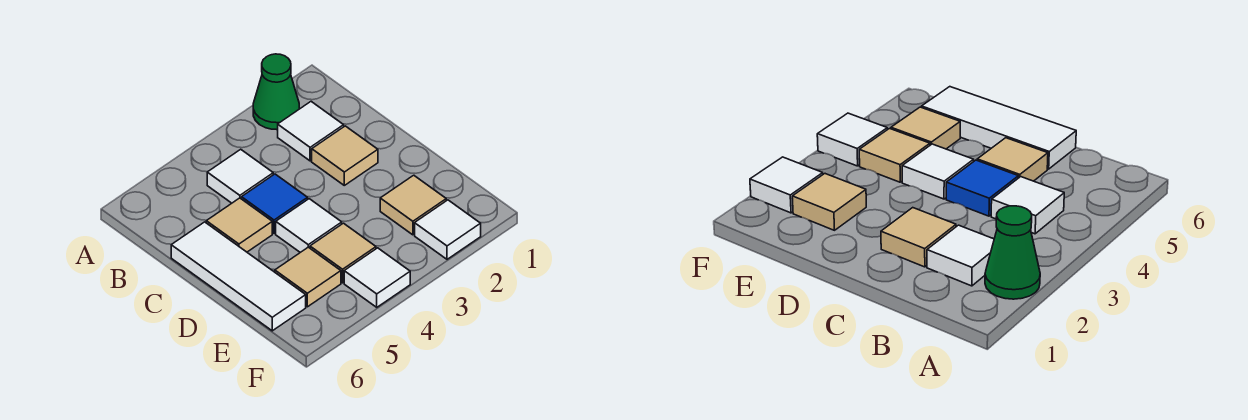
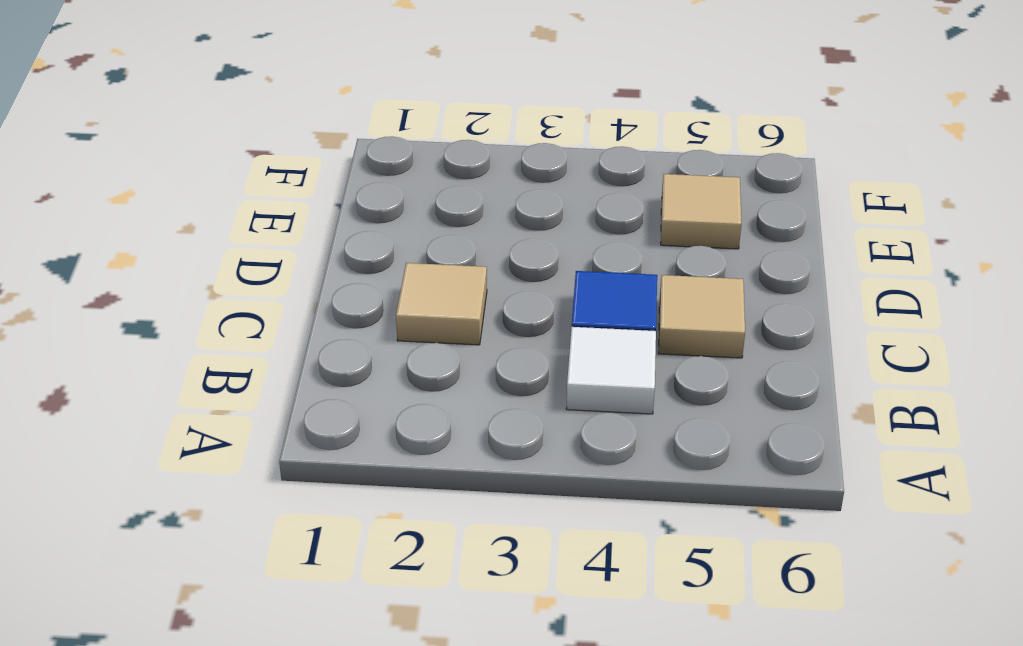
none -> green cone A2 level 1
none -> white tile B2 level 1
none -> white tile C6:E6 level 1

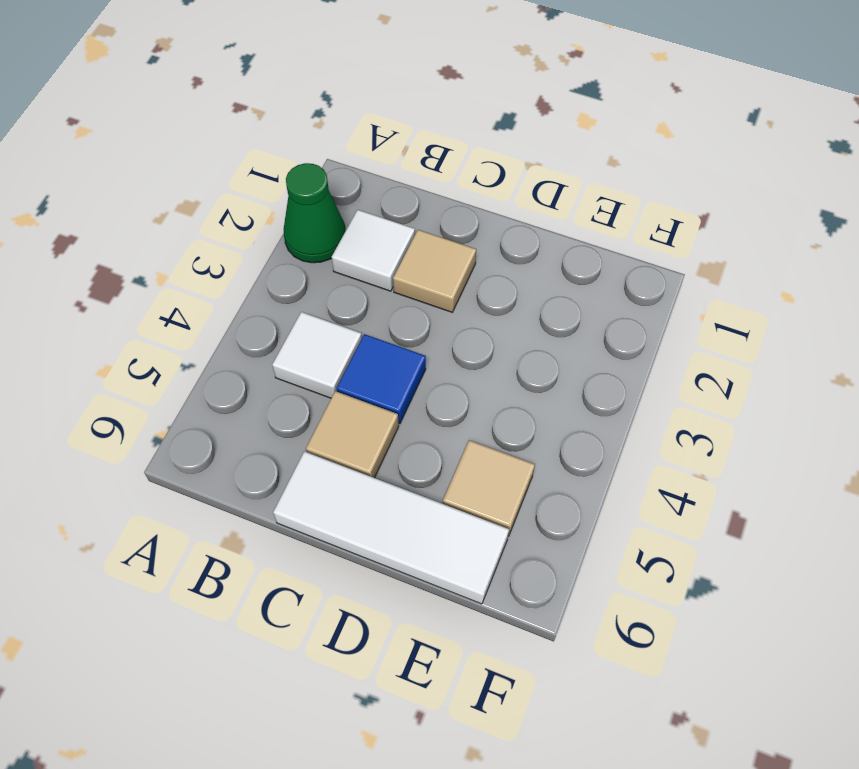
none -> white tile D4 level 1
none -> tan tile E2 level 1
none -> tan tile E4 level 1

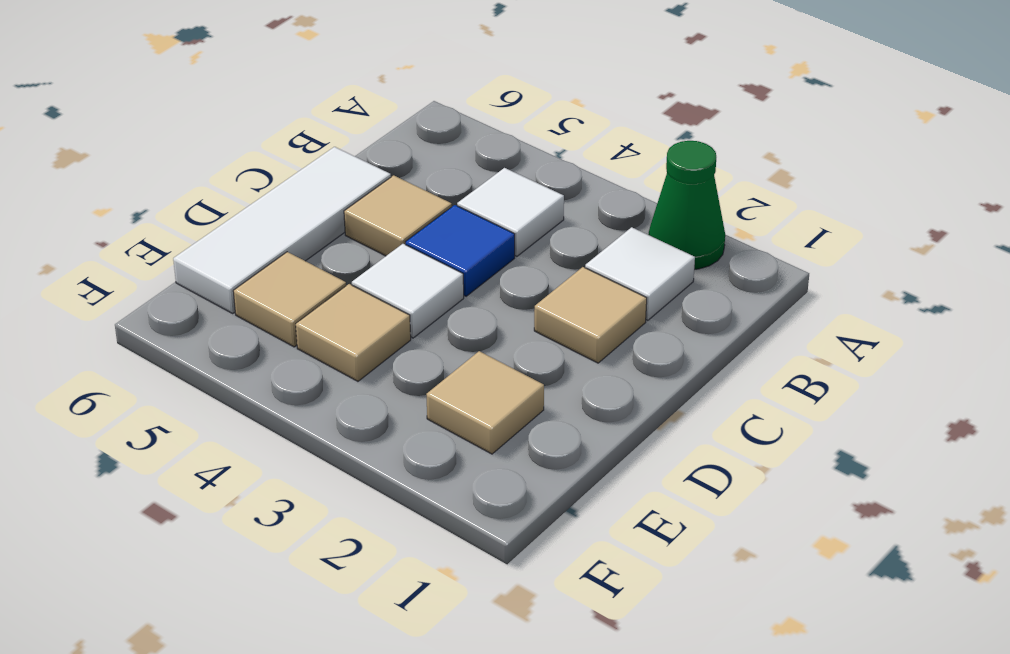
none -> white tile F2 level 1
none -> white tile F4 level 1

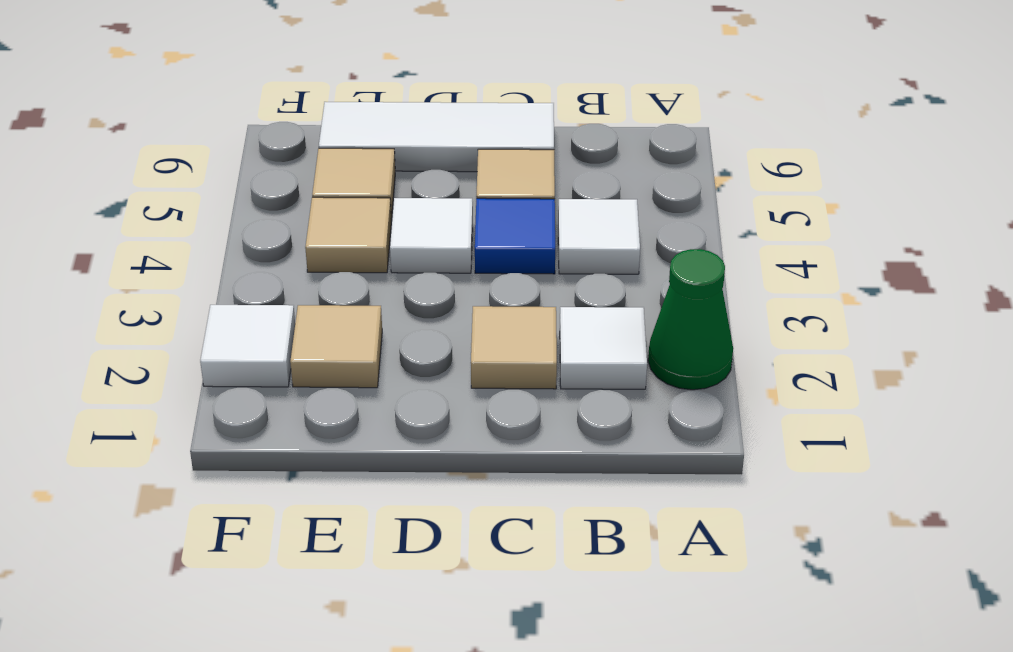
none -> white tile F4 level 1

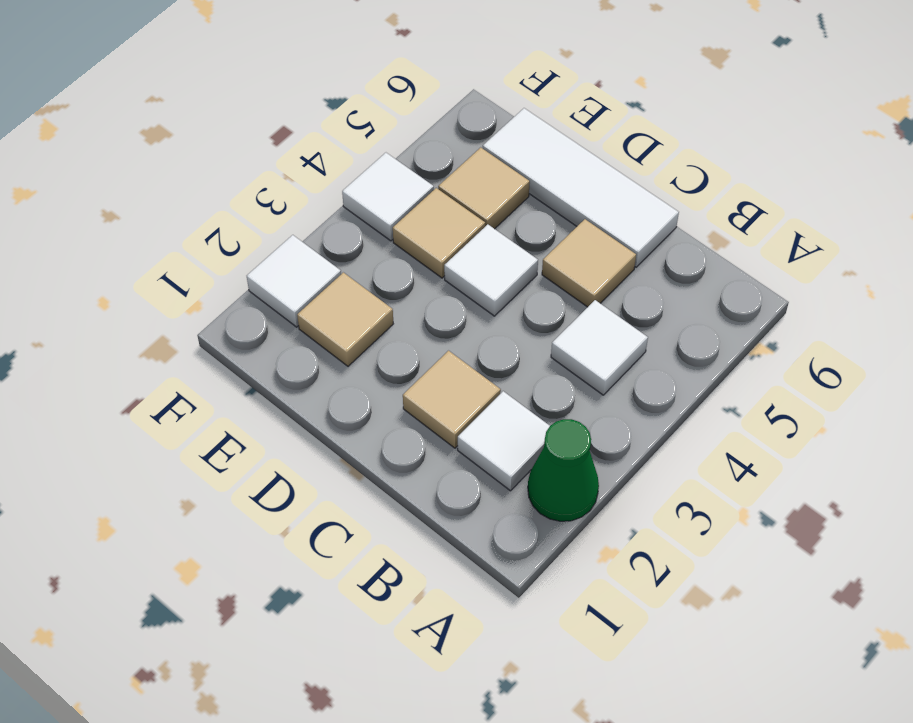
none -> blue tile C4 level 1

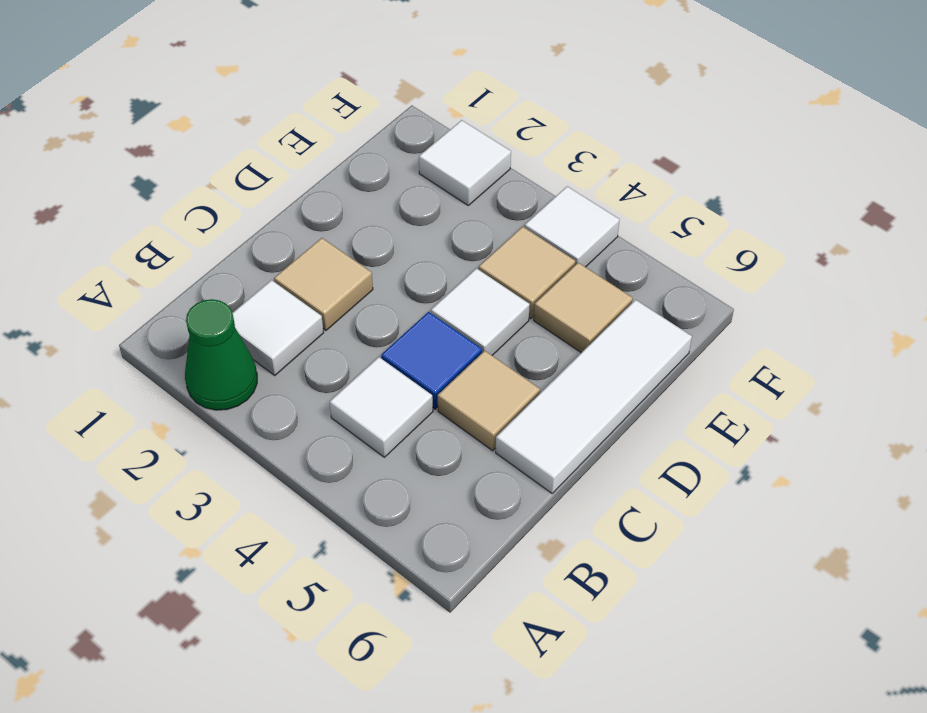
none -> tan tile E2 level 1

